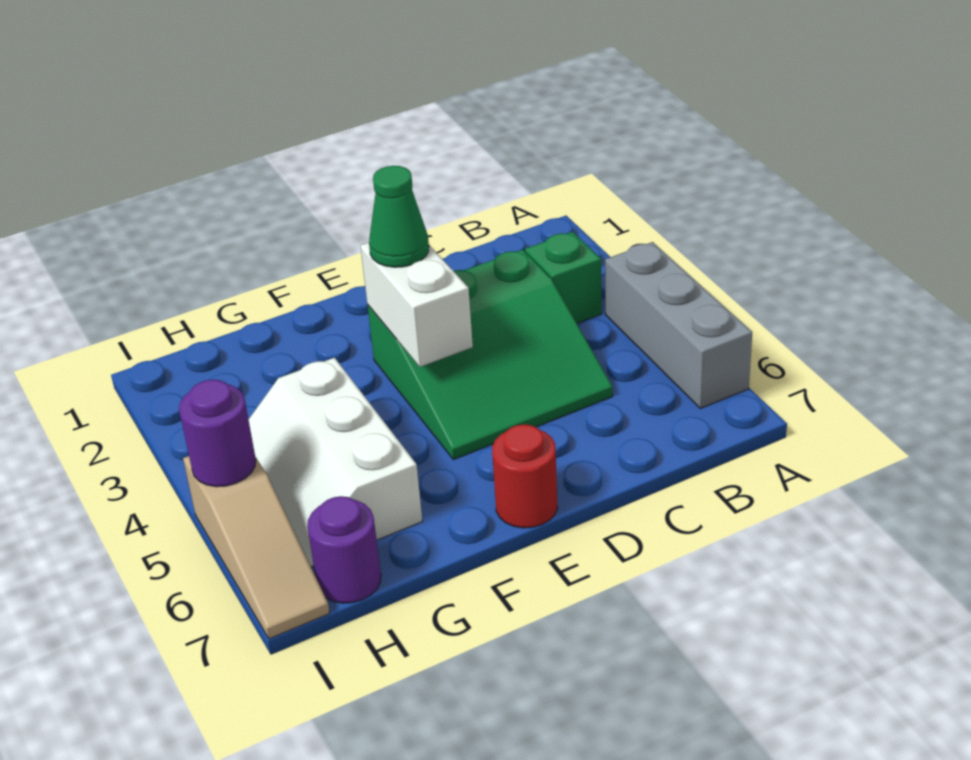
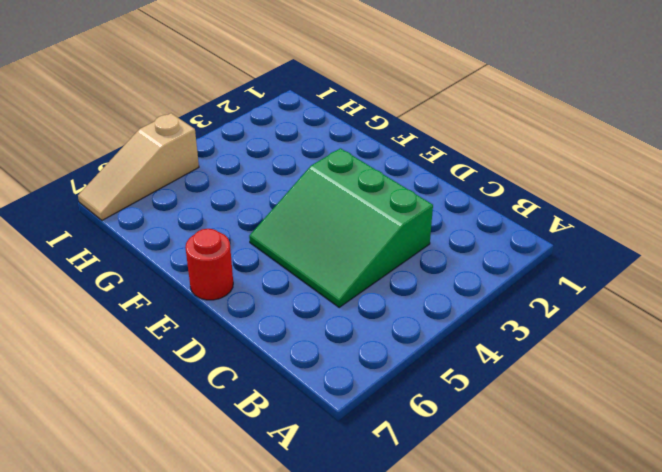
none -> grey brick A4:A6 level 1
none -> green brick B3 level 1

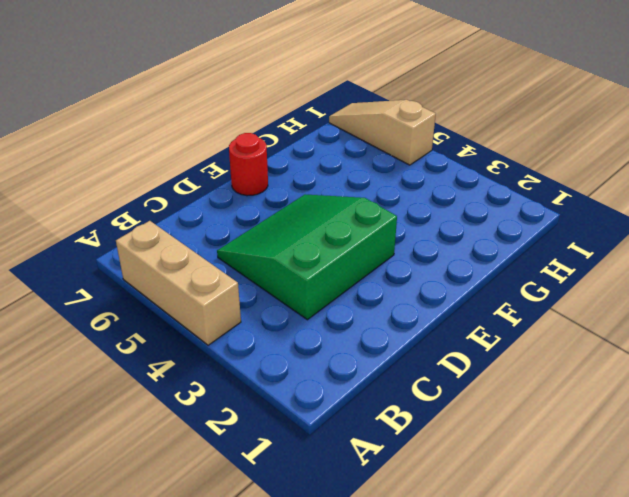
tan brick A4:A6 level 1 -> grey brick A4:A6 level 1
none -> green brick B3 level 1
none -> white slope G4:H6 level 1 top G

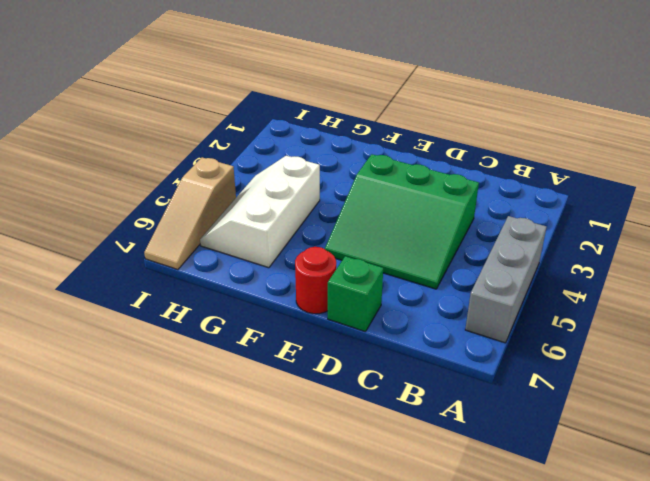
green brick D7 level 1 -> green brick B3 level 1
none -> purple round brick H7 level 1
none -> white brick E3:E4 level 2

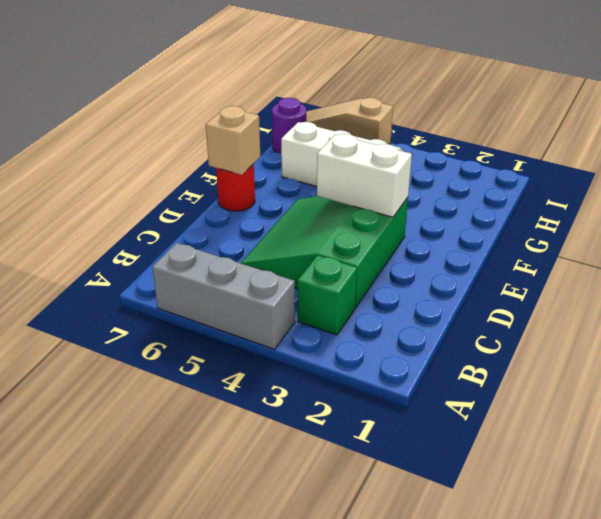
tan brick E7 level 2 -> none
none -> purple round brick I5 level 2
none -> green cone E3 level 3

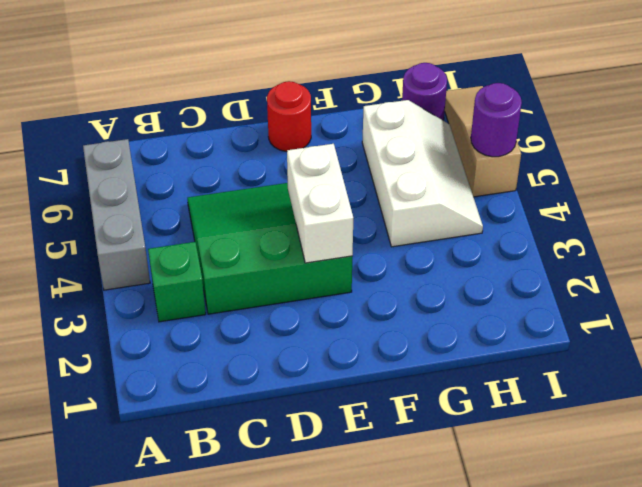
none -> green cone E3 level 3

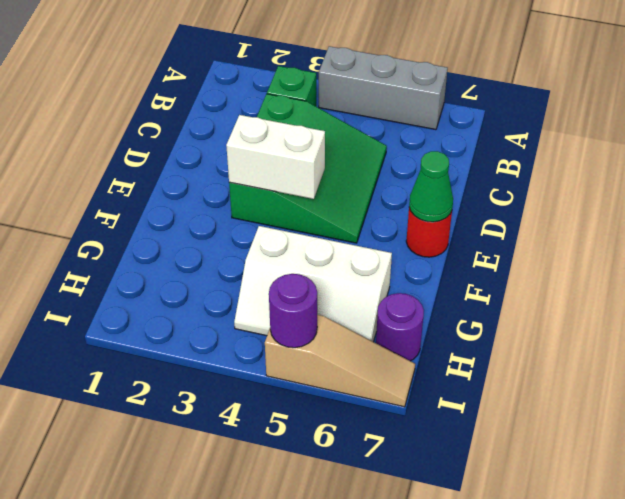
green cone E7 level 2 -> green cone E3 level 3

